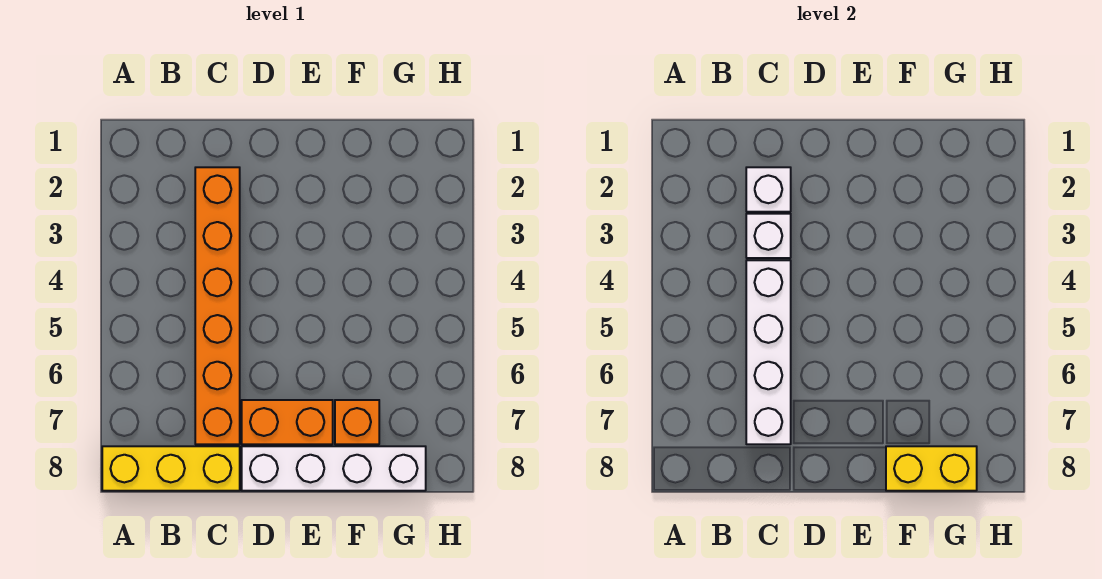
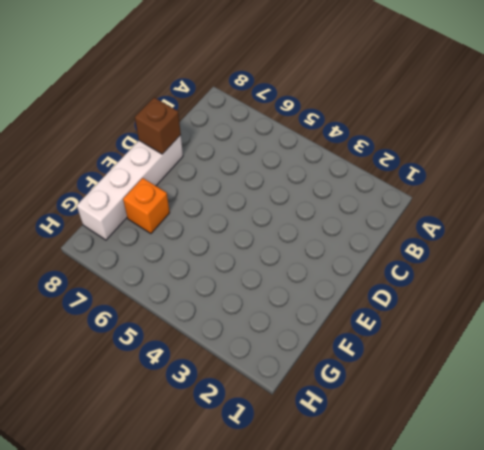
brown brick D8 level 2 -> none
none -> yellow brick A8:C8 level 1
none -> orange brick C2:C7 level 1

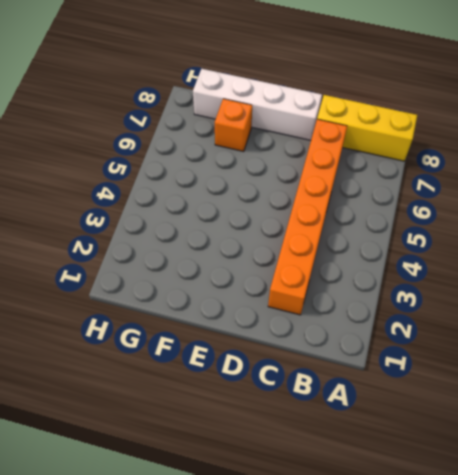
none -> orange brick D7:E7 level 1
none -> white brick C2 level 2

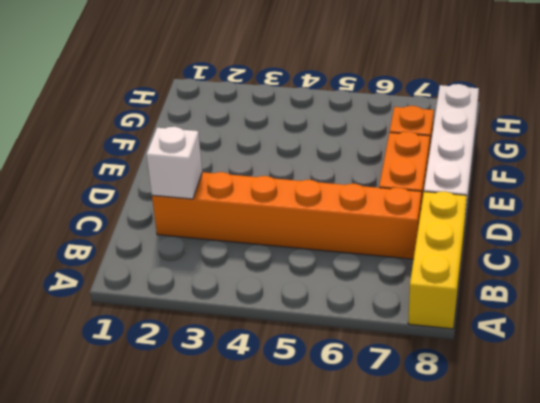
none -> white brick C3 level 2
none -> white brick C4:C7 level 2

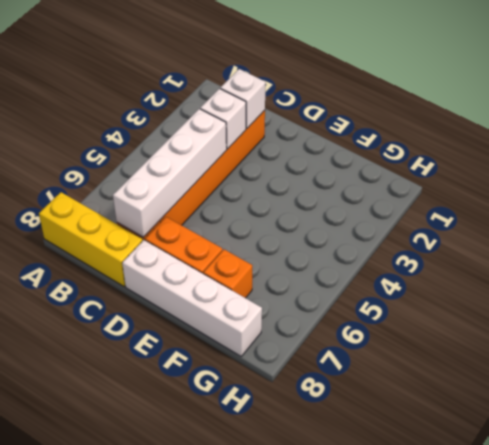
none -> yellow brick F8:G8 level 2

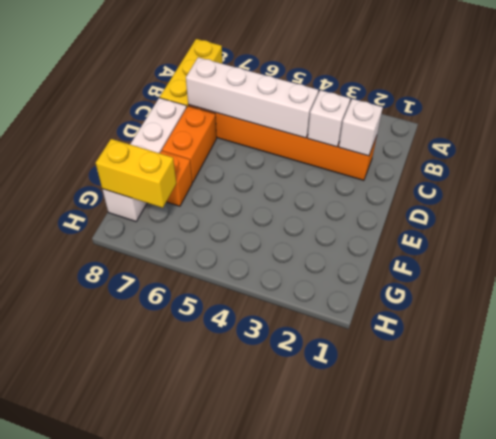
yellow brick G7:G8 level 2 -> yellow brick F8:G8 level 2

